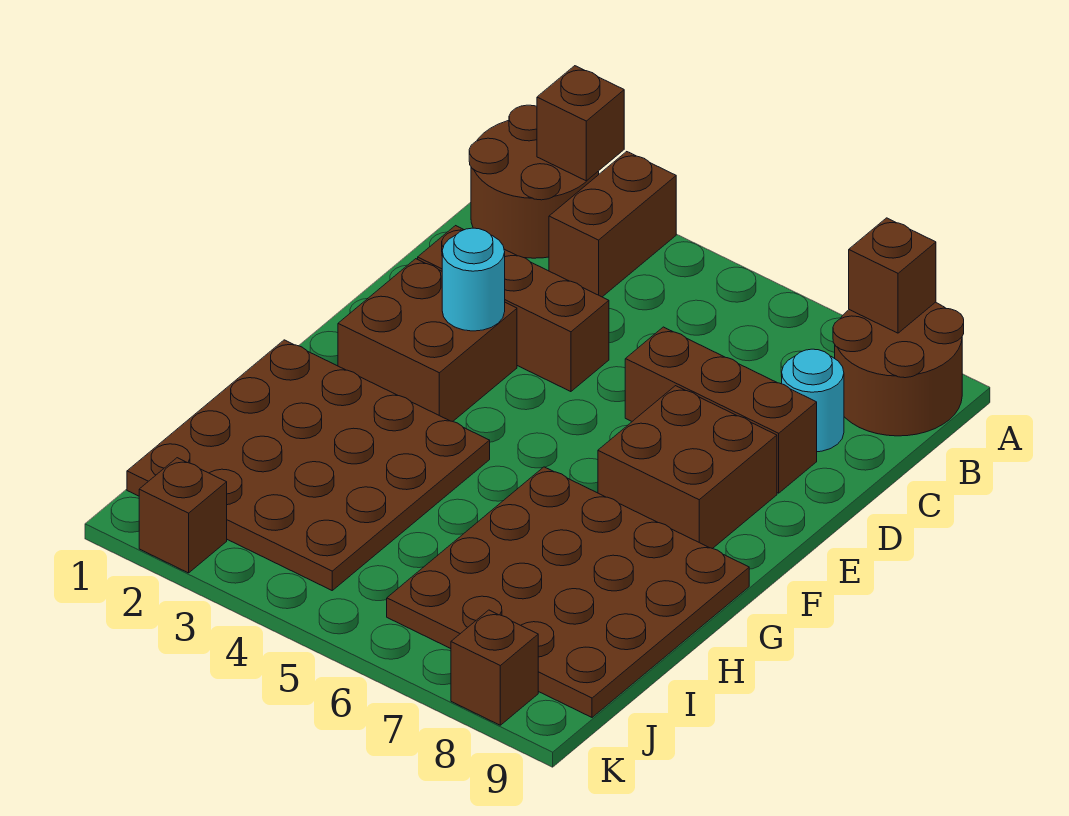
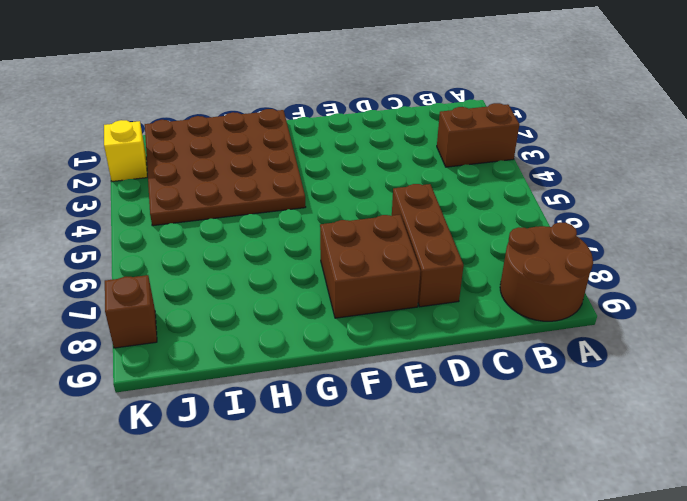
yellow brick K2 level 1 -> brown brick K2 level 1
none -> brown round brick A1:B2 level 1
none -> cyan round brick C8 level 1
none -> brown brick D2:D4 level 1

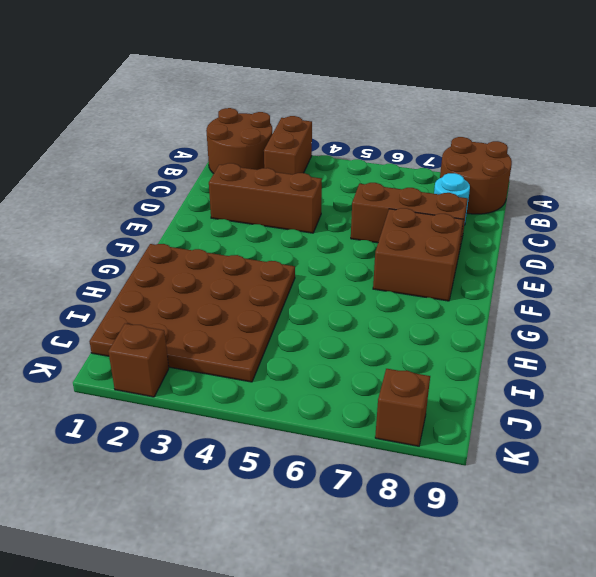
none -> brown brick E2:F3 level 1
none -> brown plate G6:J9 level 1
none -> brown brick A2 level 2

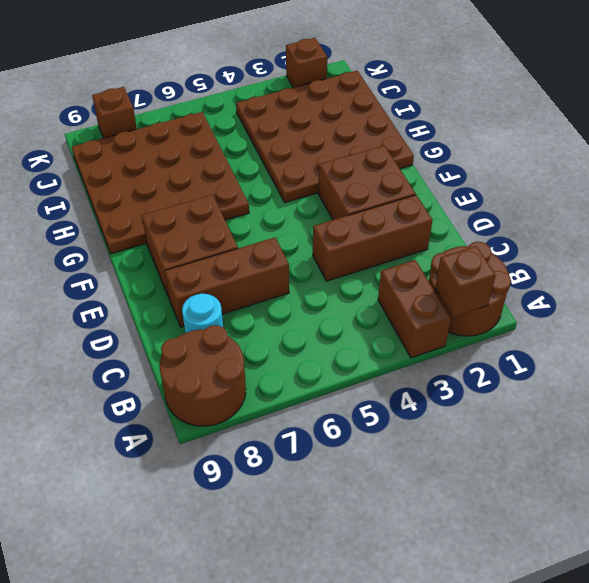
none -> brown brick A8 level 2
none -> cyan round brick E3 level 2

